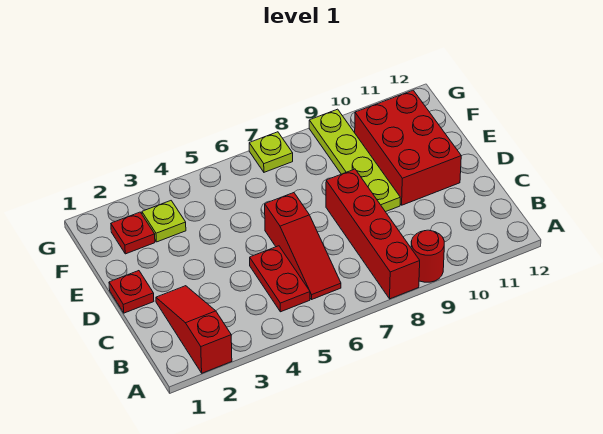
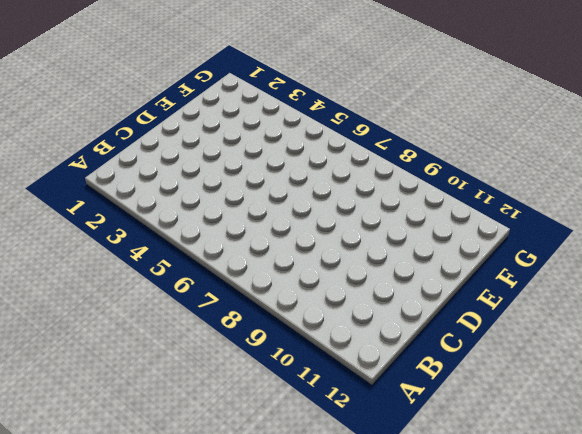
none -> red slope A2:C2 level 1 top A
none -> red brick A8:D8 level 1

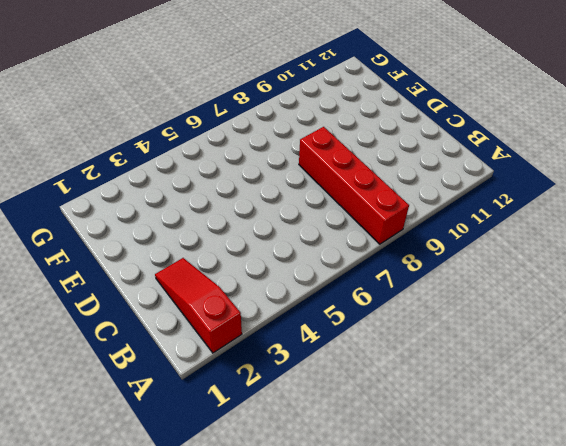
none -> red round brick A9 level 1
none -> red plate B5:C5 level 1

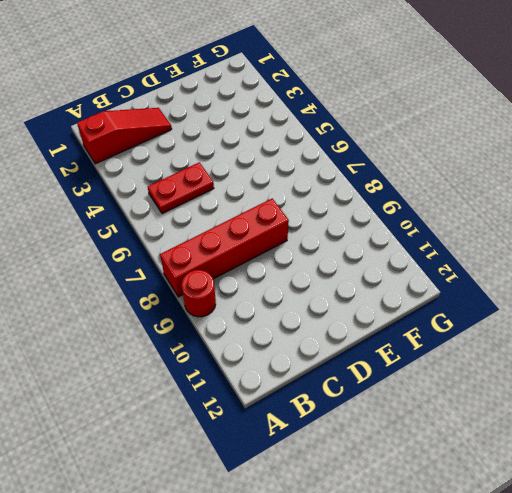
none -> red slope B6:D6 level 1 top D
none -> red plate D1 level 1

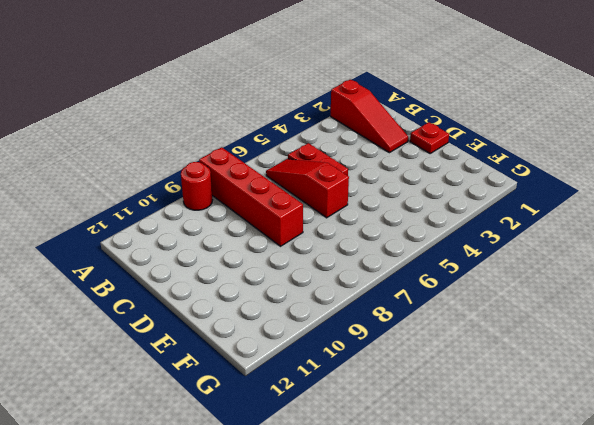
none -> lime plate D9:G9 level 1
none -> red brick D10:F11 level 1

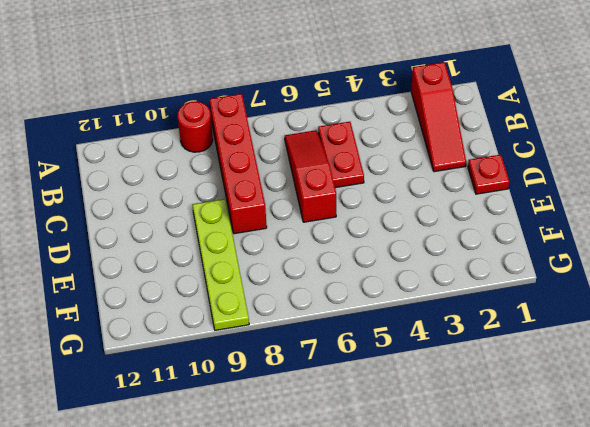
none -> red brick D10:F11 level 1
none -> red plate F2 level 1

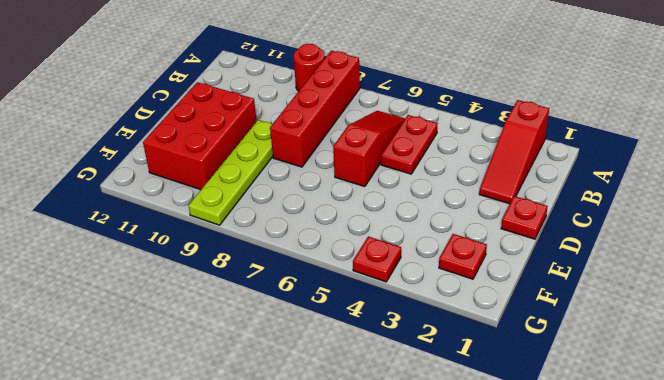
red plate G4 level 1 -> none
none -> lime plate F3 level 1
none -> lime plate G7 level 1

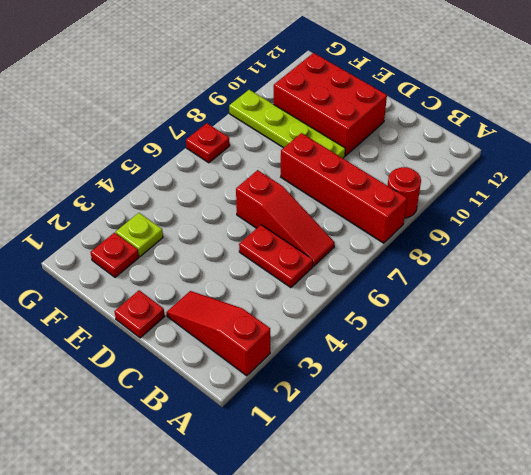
red plate G7 level 1 -> lime plate G7 level 1

